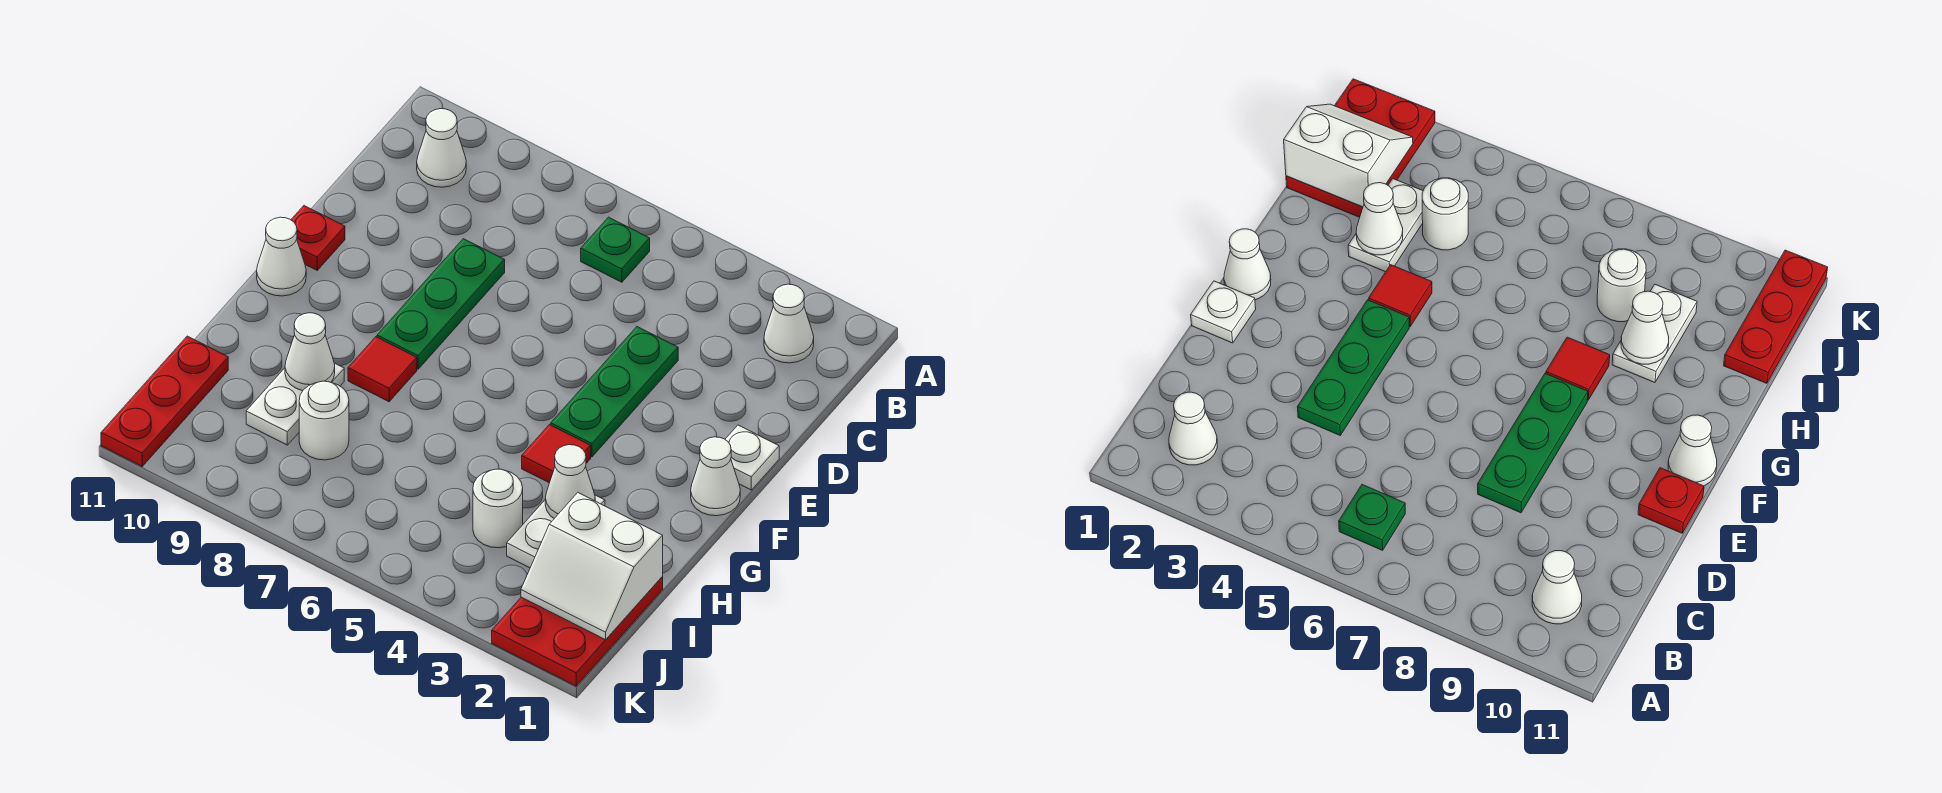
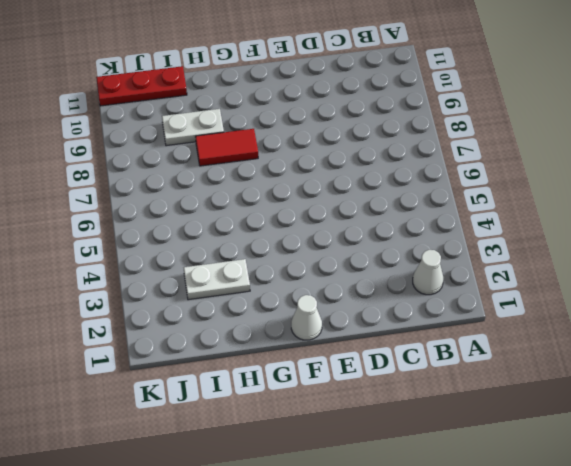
red tile G8:H8 level 1 -> red tile G8 level 1
none -> green plate B6 level 1
none -> white cone B10 level 1
none -> green plate D4:F4 level 1

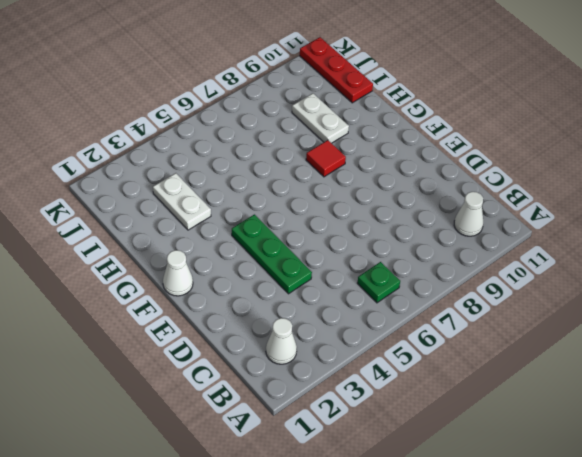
none -> green plate D8:F8 level 1
none -> white plate E1 level 1
none -> red plate E11 level 1

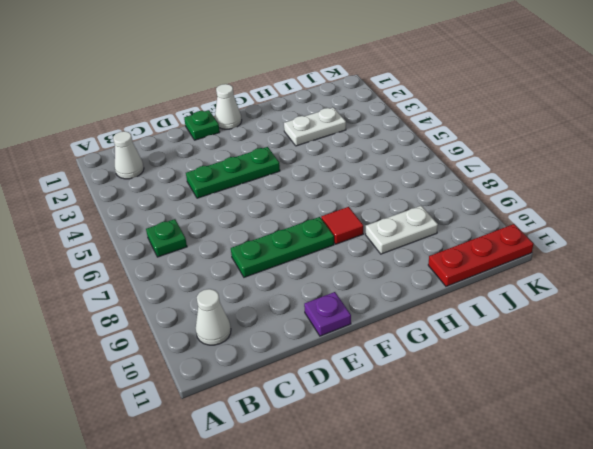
green plate E1 level 1 -> white plate E1 level 1
purple plate E11 level 1 -> red plate E11 level 1
none -> white cone F11 level 1
none -> red tile G4 level 1
none -> red plate I1:K2 level 1

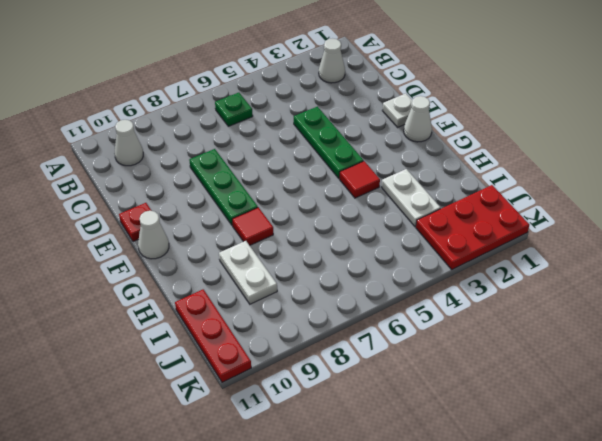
red plate J1:K3 level 1 -> red plate I1:K2 level 1
none -> white round brick I4 level 1
none -> white round brick I8 level 1
none -> white cone H3 level 2

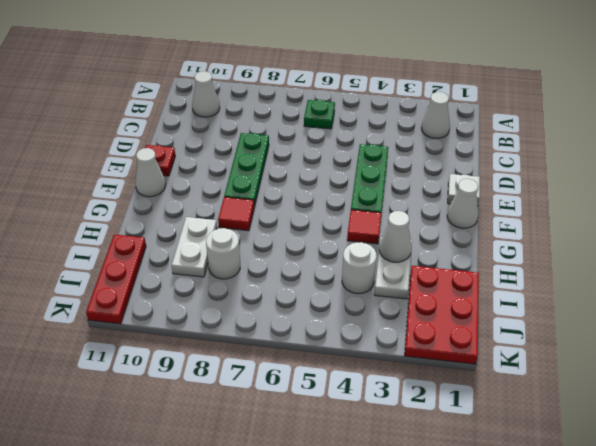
none -> white cone H9 level 2
none -> white slope I1:J2 level 2 top I

